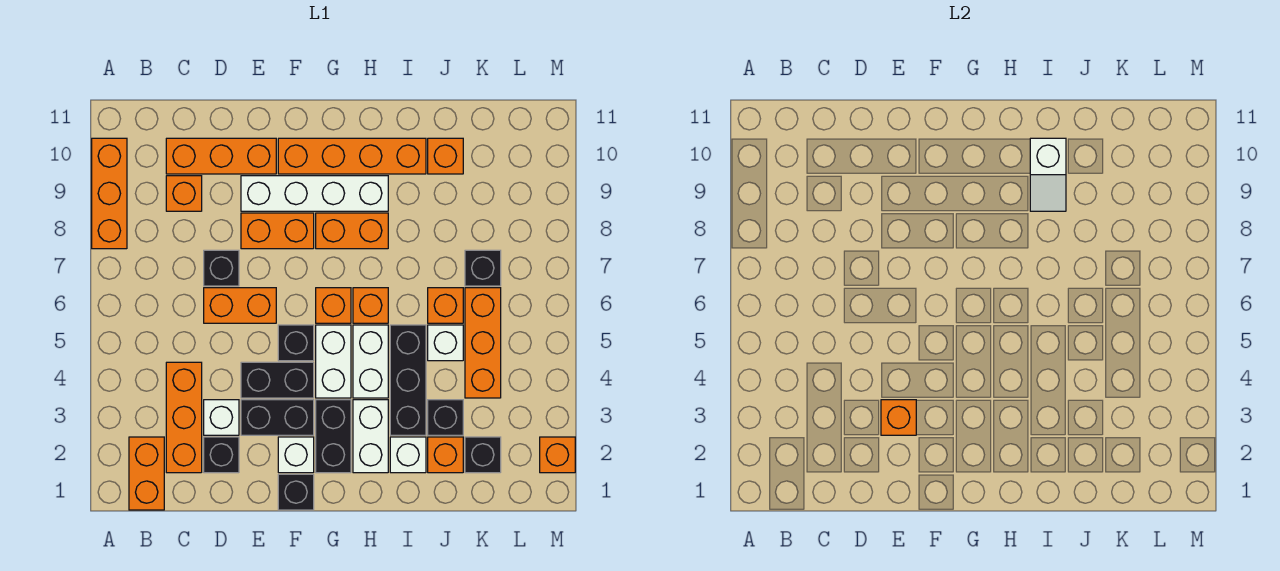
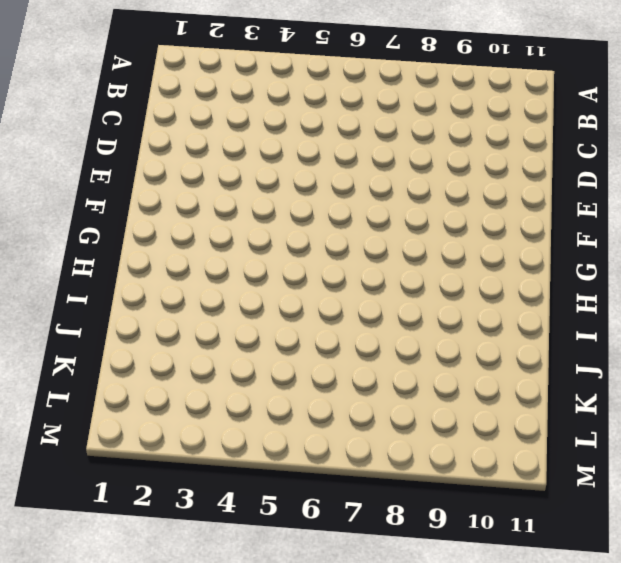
none -> orange brick A8:A10 level 1
none -> orange brick B1:B2 level 1
none -> orange brick C2:C4 level 1
none -> orange brick C9 level 1

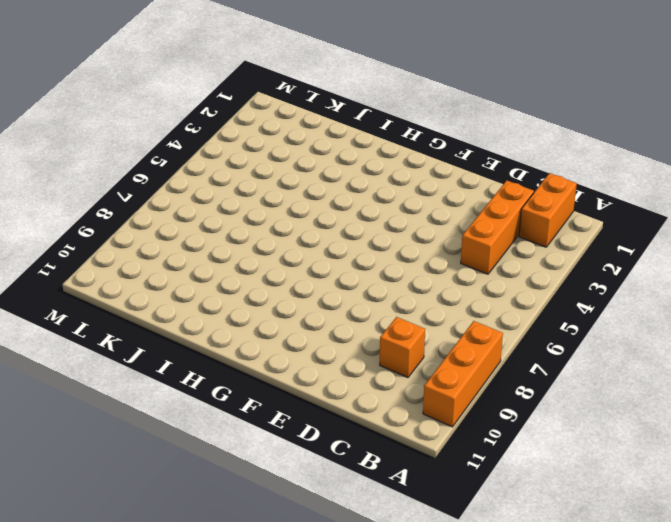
none -> orange brick C10:E10 level 1
none -> black brick D2 level 1
none -> white brick D3 level 1
none -> orange brick D6:E6 level 1

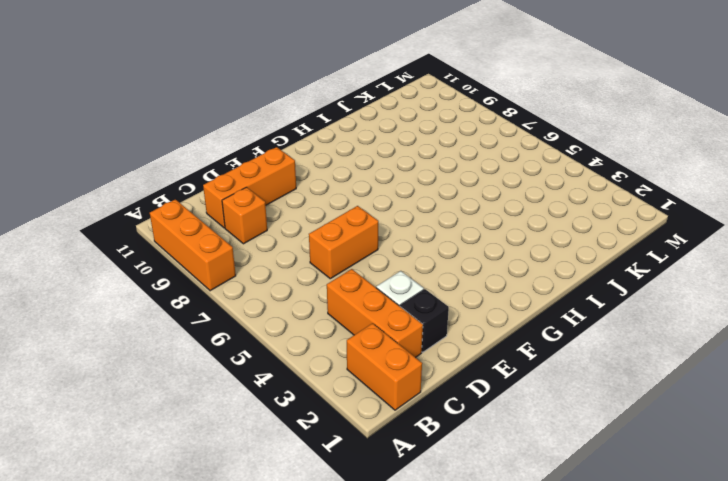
none -> black brick D7 level 1
none -> black brick E3:F3 level 1
none -> black brick E4:F4 level 1
none -> orange brick E8:F8 level 1

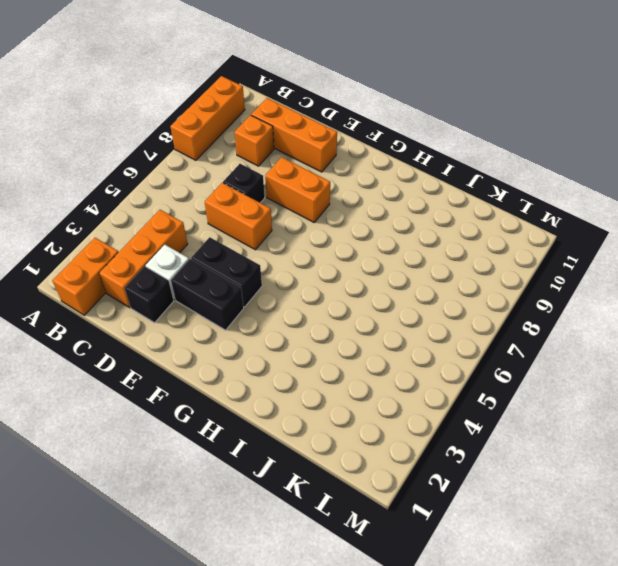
none -> white brick E9:H9 level 1
none -> black brick F1 level 1
none -> white brick F2 level 1
none -> black brick F5 level 1

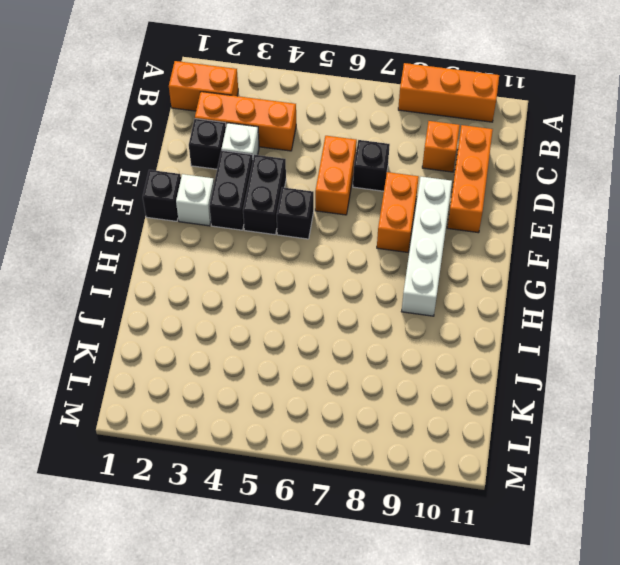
none -> orange brick F10:I10 level 1
none -> black brick G2:G3 level 1
none -> white brick G4:G5 level 1
none -> orange brick G6 level 1

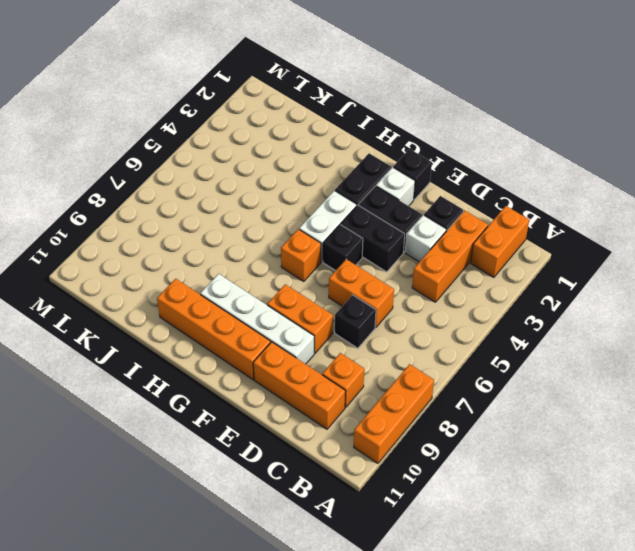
none -> orange brick G8:H8 level 1
none -> white brick H2:H3 level 1
none -> white brick H4:H5 level 1
none -> orange brick H6 level 1

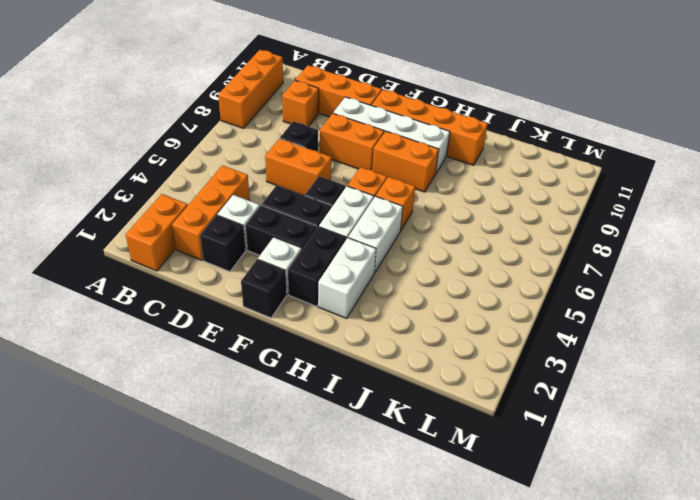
none -> white brick I2 level 1
none -> black brick I3:I5 level 1
none -> orange brick J2 level 1
none -> black brick J3 level 1

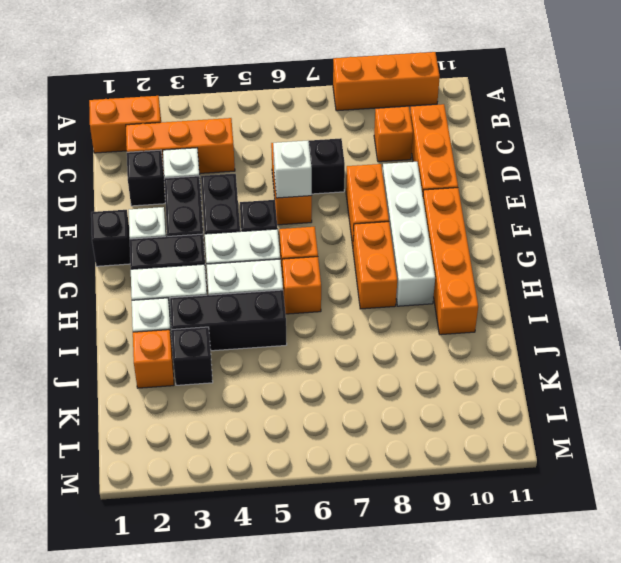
white brick E6 level 2 -> white brick J5 level 1
none -> orange brick J6 level 1
none -> orange brick J10 level 1
none -> black brick K2 level 1
none -> orange brick K4:K6 level 1

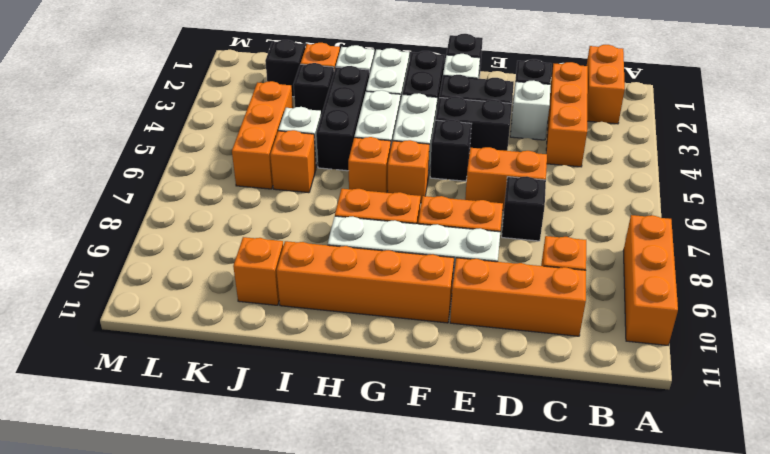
none -> black brick K7 level 1
none -> orange brick M2 level 1
none -> orange brick E3 level 2
none -> white slope I9:I10 level 2 top 10

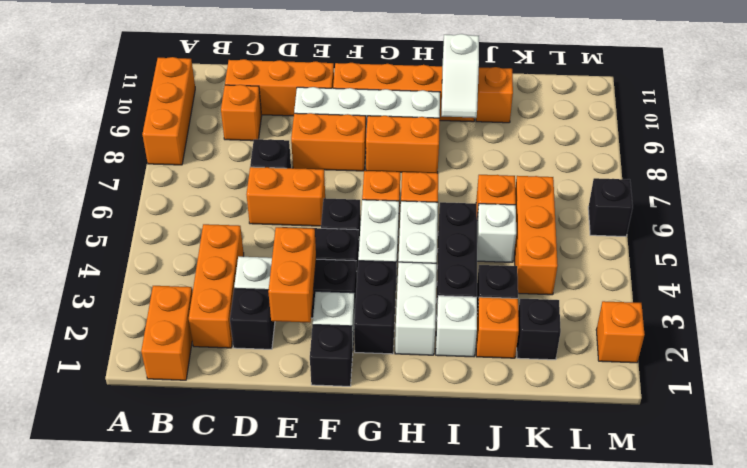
orange brick E2:E3 level 2 -> orange brick E3 level 2
black brick M6 level 1 -> black brick K7 level 1

